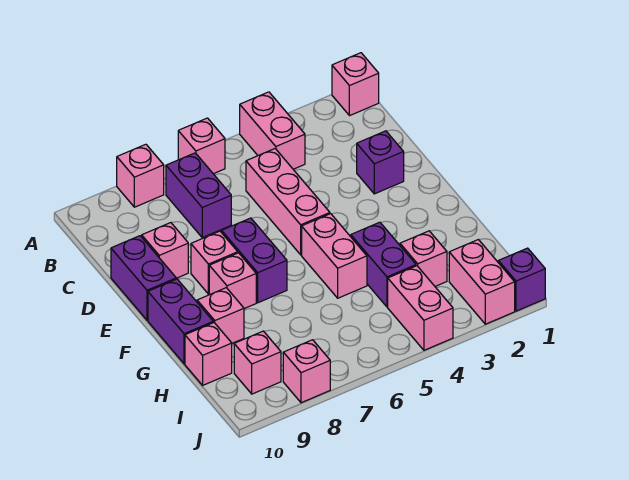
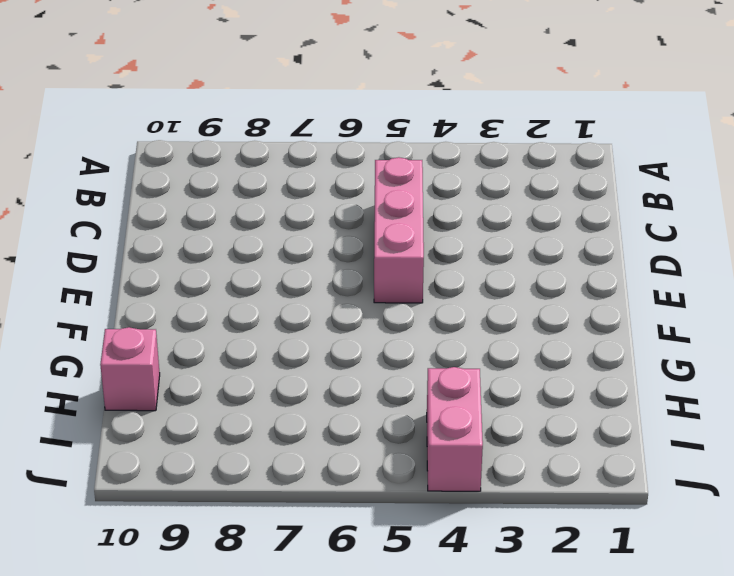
none -> pink brick A1 level 1
none -> pink brick A4:B4 level 1
none -> pink brick A6 level 1

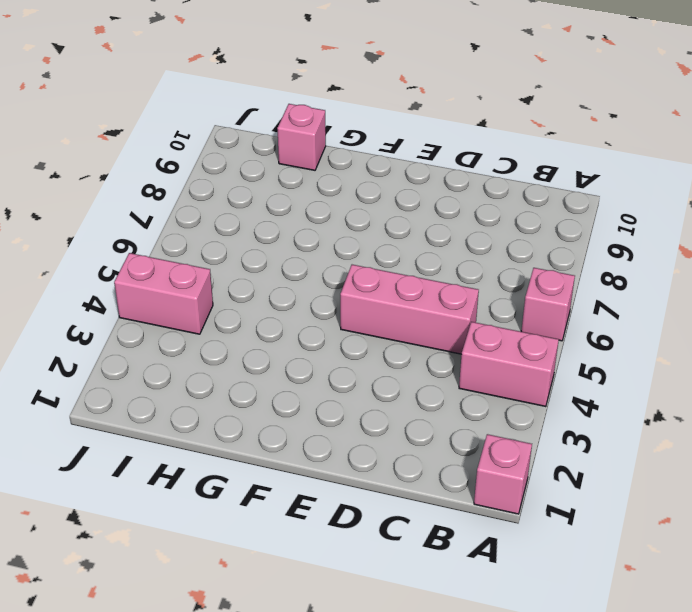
none -> pink brick A8 level 1
none -> purple brick B7:C7 level 1
none -> purple brick D2 level 1

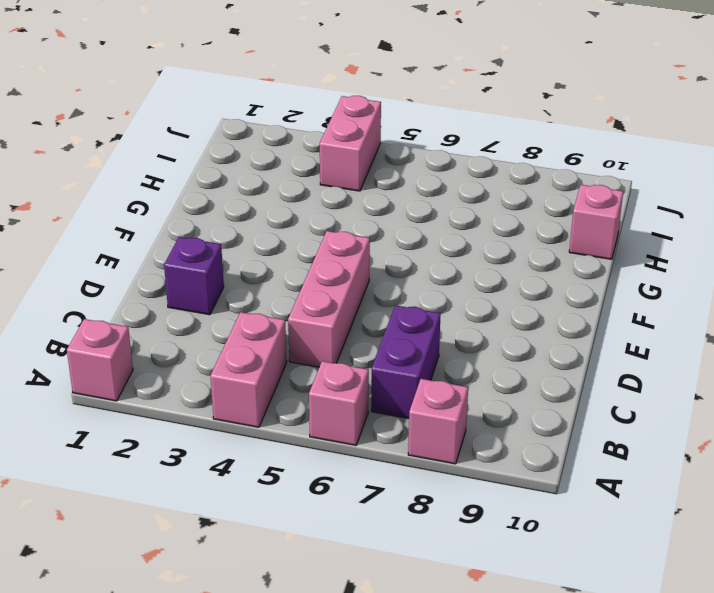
none -> pink brick D9 level 1
none -> purple brick D10:E10 level 1
none -> purple brick E7:F7 level 1

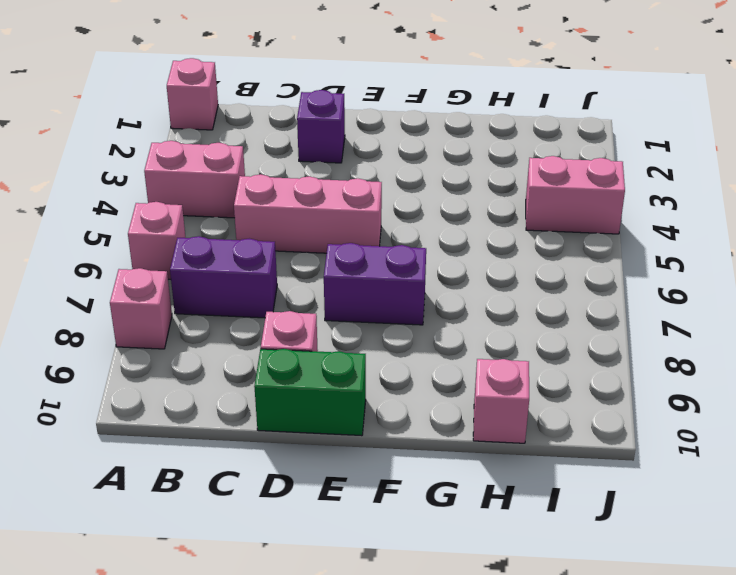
green brick D10:E10 level 1 -> purple brick D10:E10 level 1
none -> pink brick E8 level 1
none -> pink brick F5:G5 level 1
none -> pink brick F8 level 1

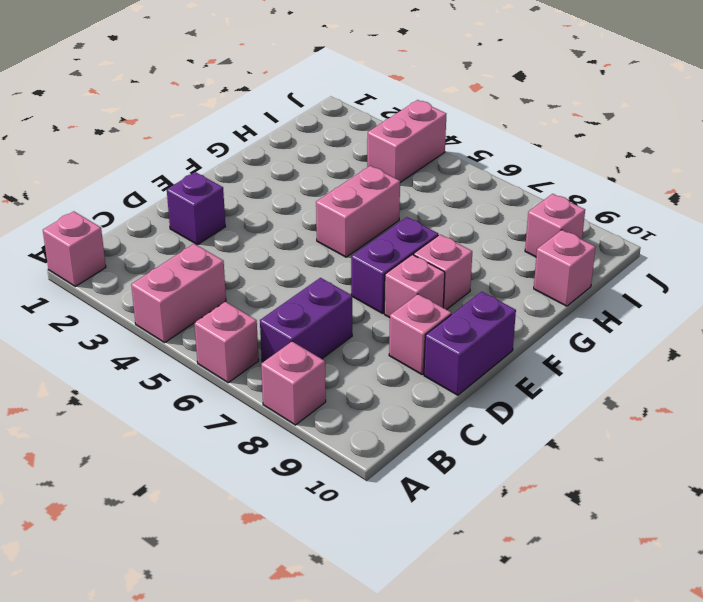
none -> pink brick C5:E5 level 1
none -> purple brick F10:G10 level 1
none -> purple brick G4:H4 level 1

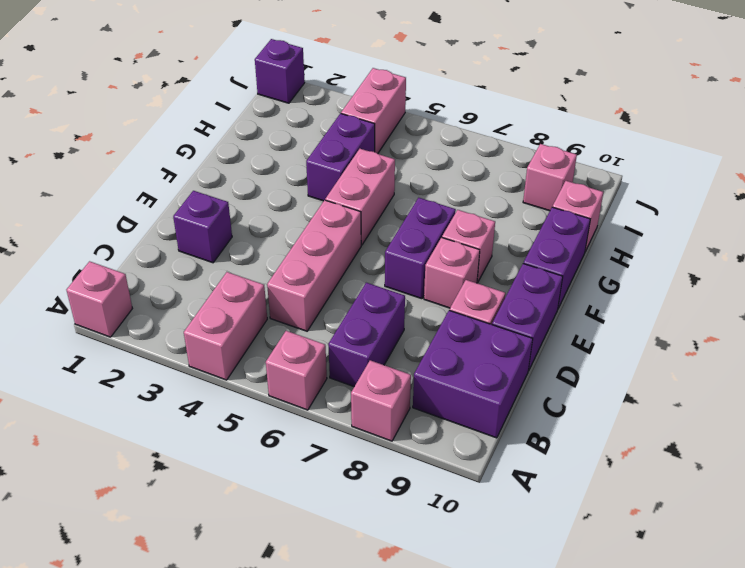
purple brick B9:C10 level 1 -> none
none -> pink brick G9 level 1
none -> pink brick H3 level 1
none -> pink brick I2:J2 level 1

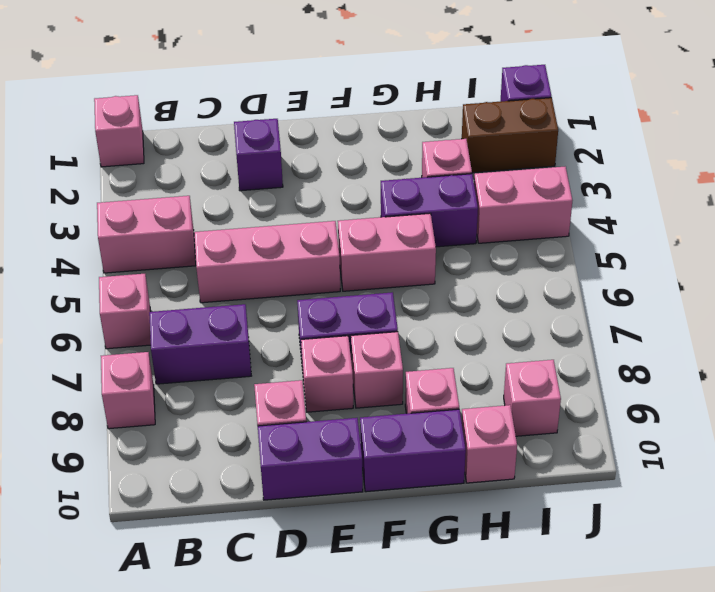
brown brick I2:J2 level 1 -> pink brick I2:J2 level 1
none -> pink brick J8 level 1

